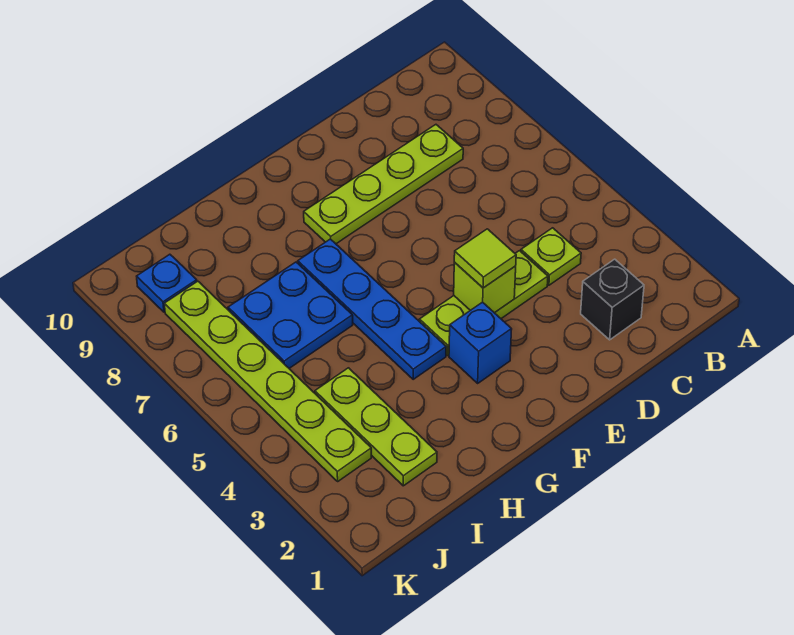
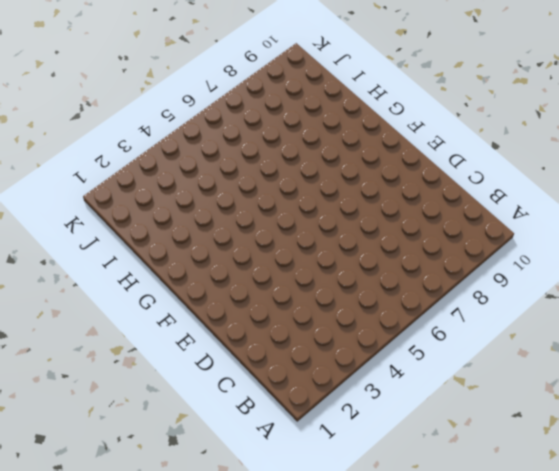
none -> black brick C2 level 1
none -> lime plate C4 level 1
none -> lime plate C8:F8 level 1

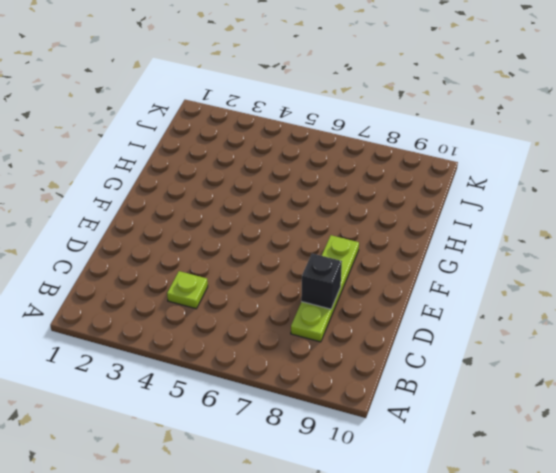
black brick D8 level 2 -> black brick C2 level 1
none -> lime plate D4:F4 level 1
none -> blue brick F3 level 1
none -> blue plate G4:G7 level 1

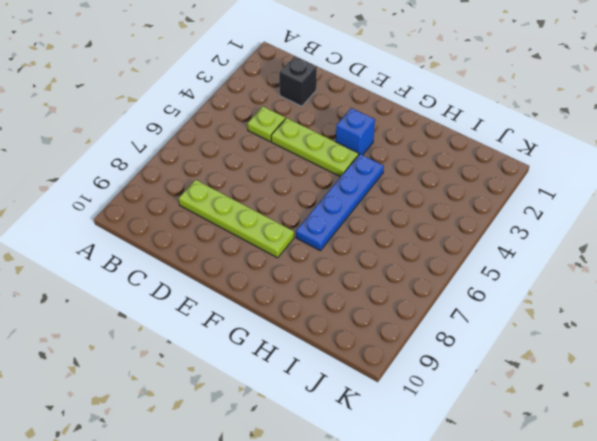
none -> blue plate H6:I7 level 1
none -> lime plate I2:I4 level 1
none -> lime plate J3:J8 level 1

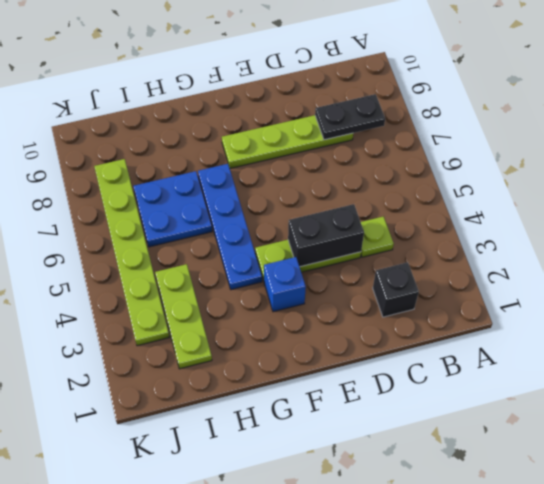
black plate B8:C8 level 2 -> none
black brick D4:E4 level 2 -> lime brick E4 level 2
none -> blue plate J9 level 1
none -> lime tile E4 level 3

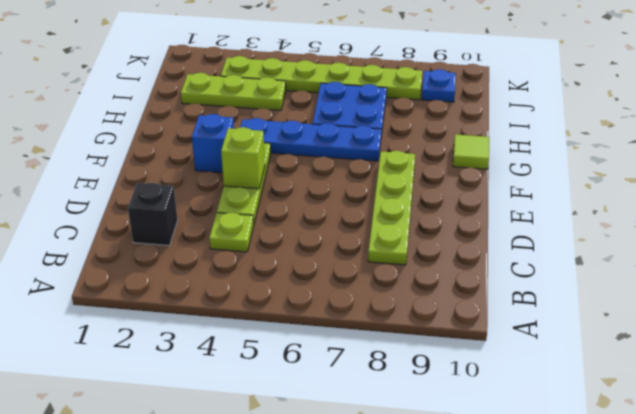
lime tile G10 level 1 -> lime tile E4 level 3

